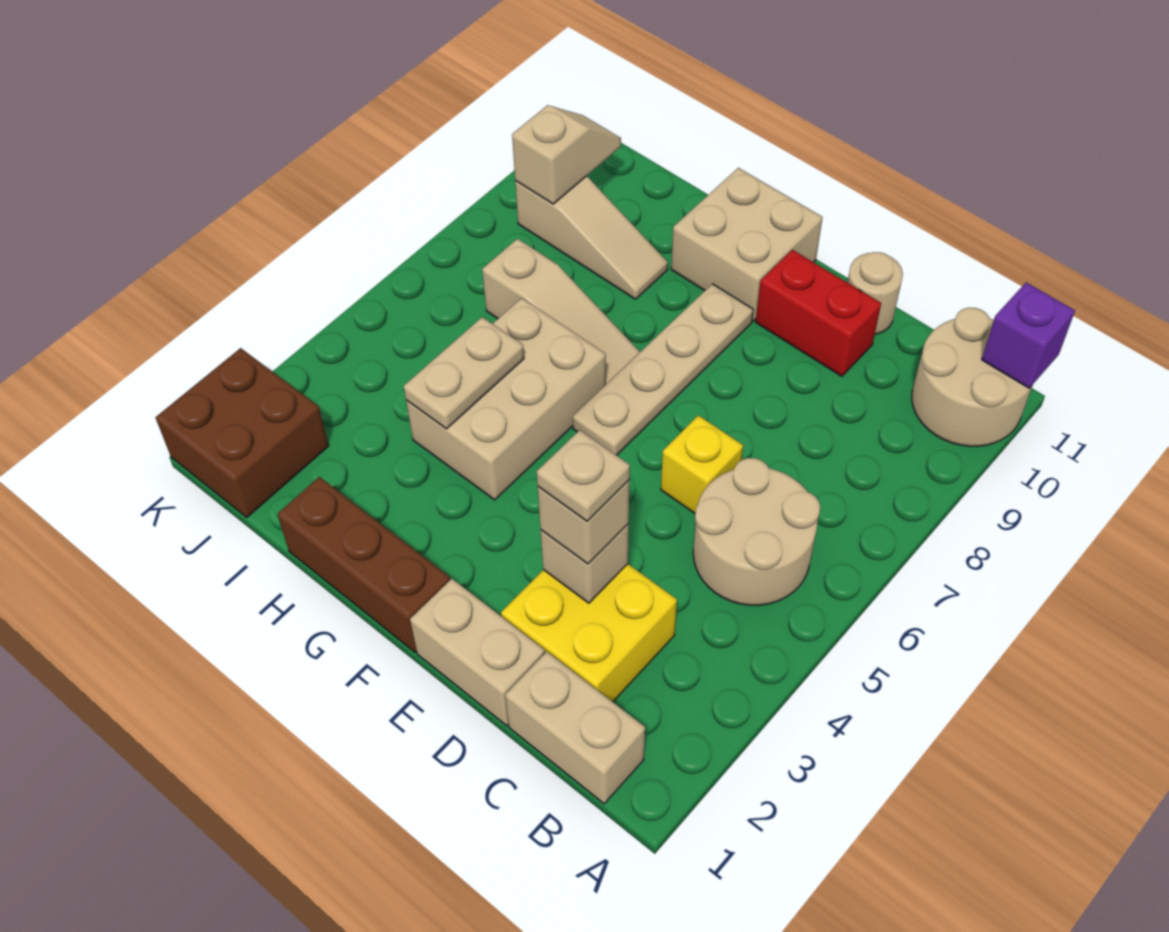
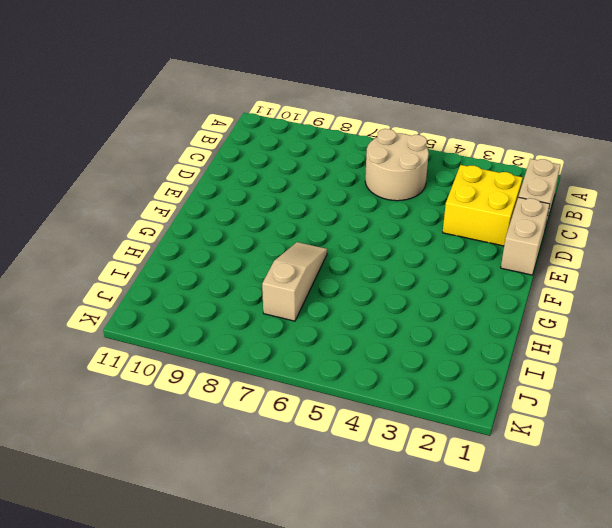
none -> tan round brick A10:B11 level 1
none -> yellow brick D6 level 1
none -> red brick D10:E10 level 1

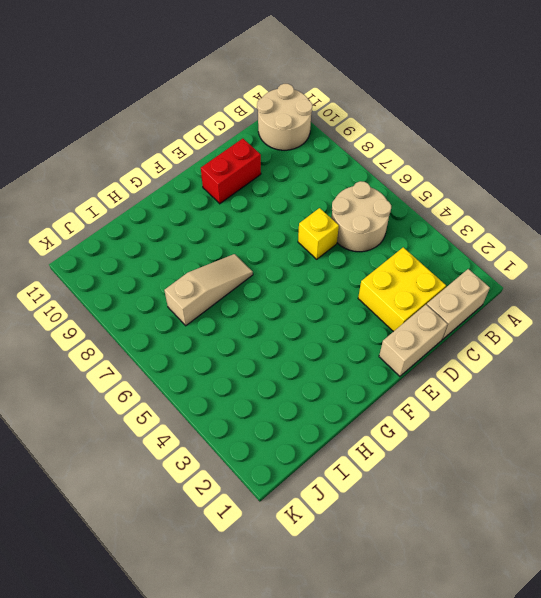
none -> tan round brick D11 level 1
none -> brown brick F1:H1 level 1
none -> tan plate F6:F9 level 1

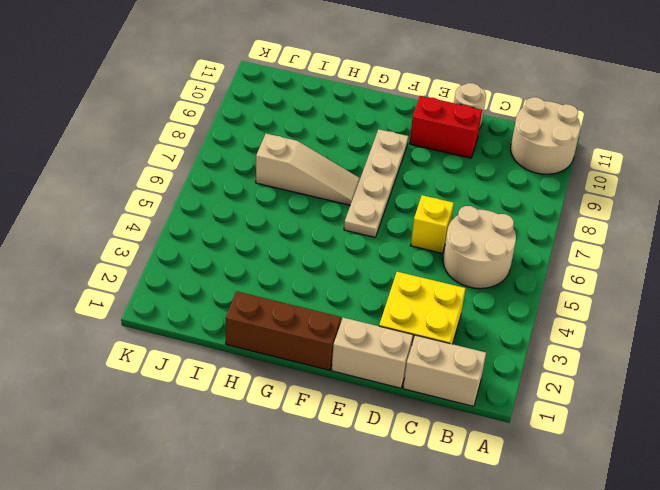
none -> tan brick F10:G11 level 1
none -> tan brick G4:H6 level 1
none -> tan slope H9:J9 level 1 top J

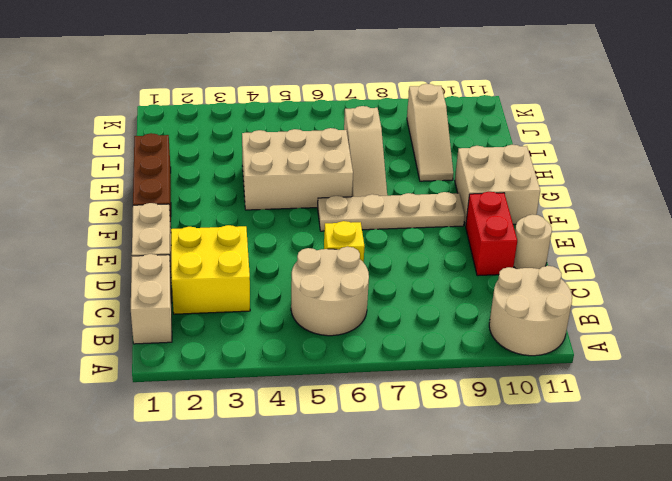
none -> brown brick J1:K2 level 1
none -> purple brick A11 level 2
none -> tan brick D3 level 2

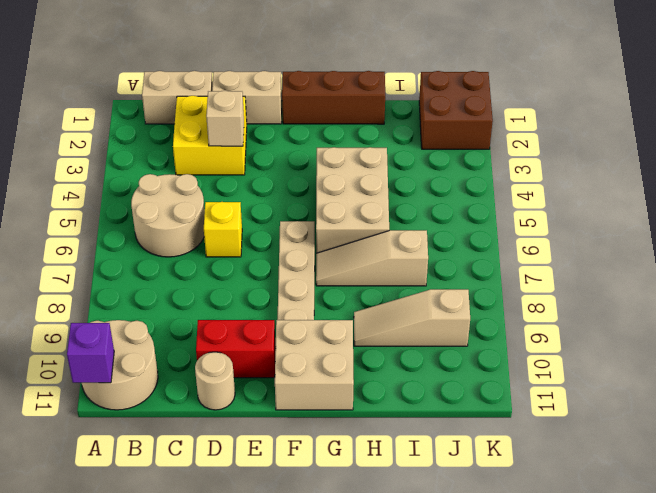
none -> tan plate H4:H5 level 2
none -> tan slope J9:J10 level 2 top 9
none -> tan brick D3 level 3

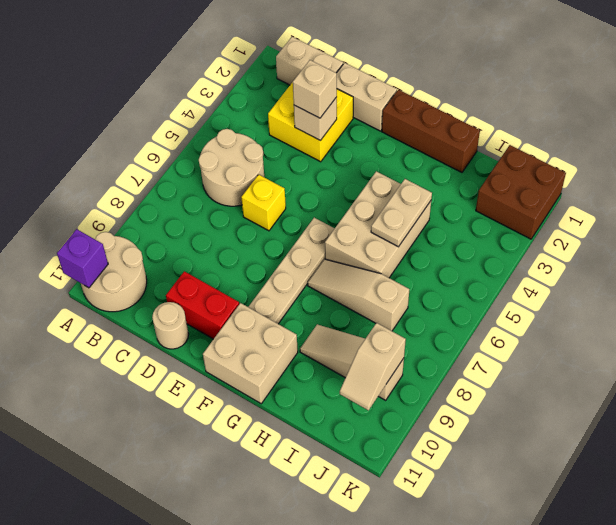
none -> tan plate D3 level 4

